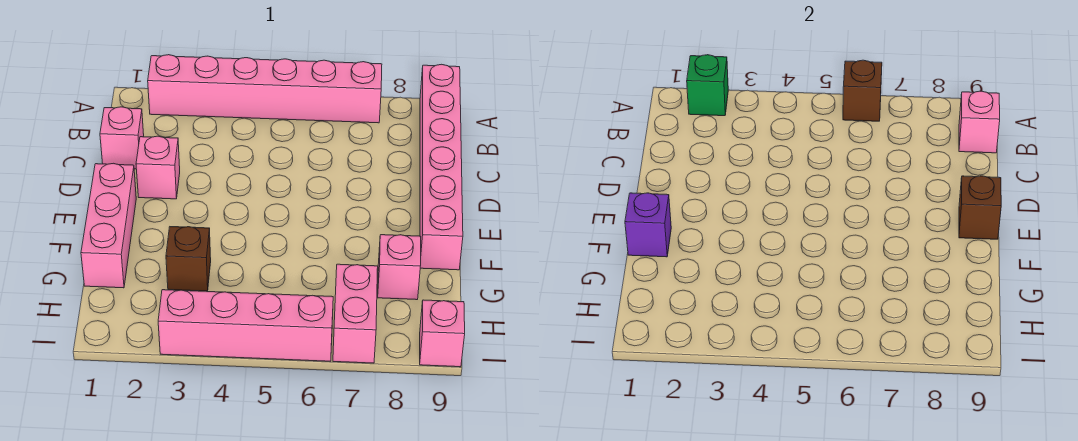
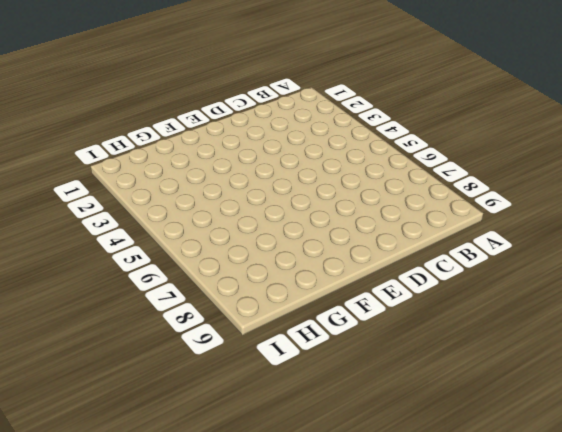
none -> pink brick A2:A7 level 1
none -> pink brick A9:F9 level 1
none -> pink brick C1 level 1

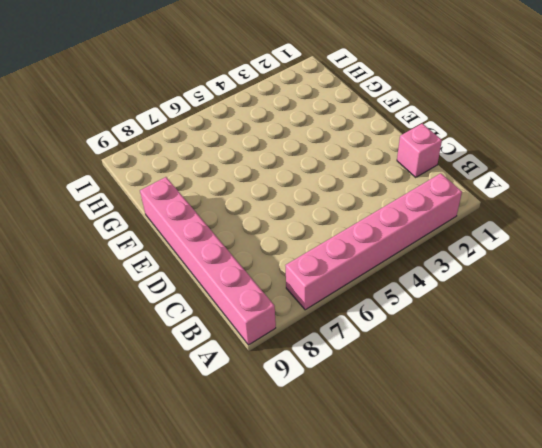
none -> pink brick D2 level 1
none -> pink brick E1:G1 level 1
none -> brown brick G3 level 1

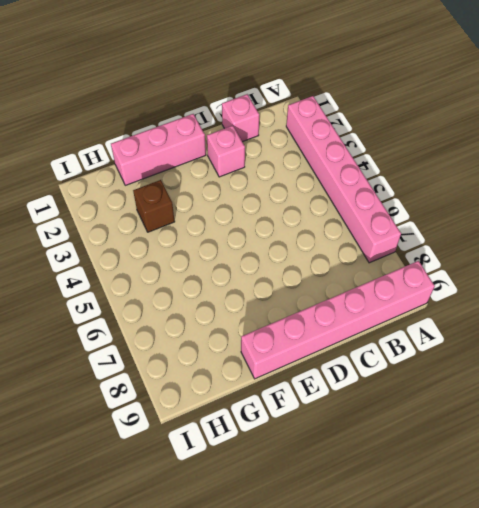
none -> pink brick G8 level 1
none -> pink brick H7:I7 level 1
none -> pink brick I3:I6 level 1

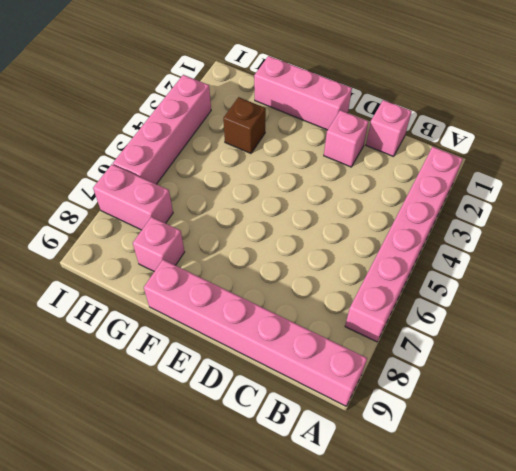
none -> pink brick I9 level 1
none -> green brick A2 level 2
none -> brown brick A6 level 2

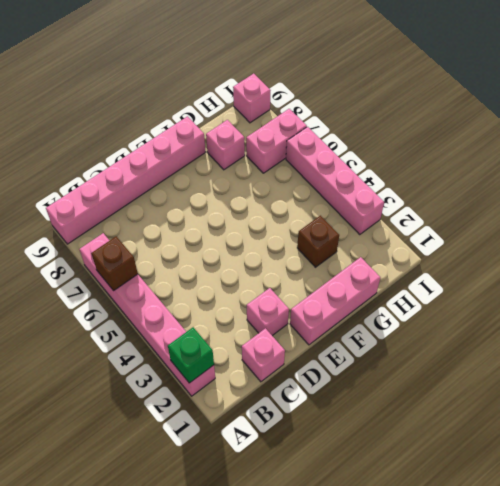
none -> pink brick B9 level 2
none -> brown brick E9 level 2
none -> purple brick F1 level 2

